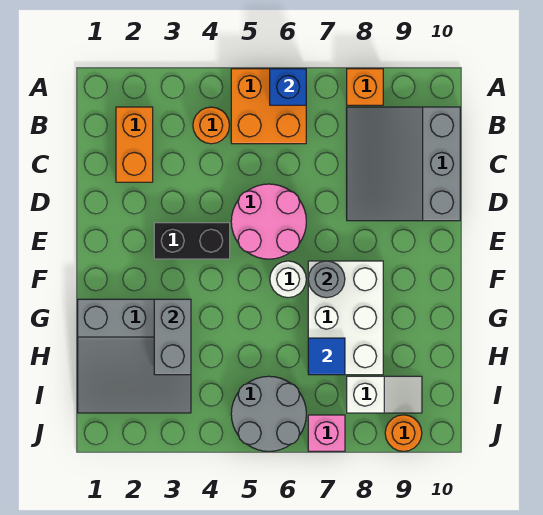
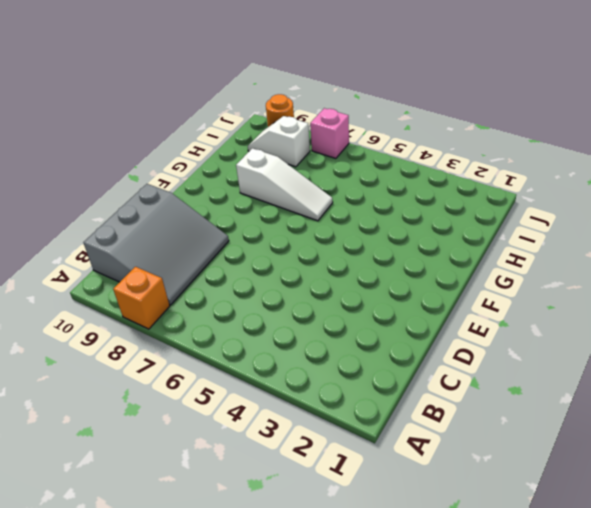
white slope G6:G8 level 1 top 8 -> white brick F7:H8 level 1
none -> orange brick A5:B6 level 1
none -> orange brick B2:C2 level 1
none -> orange round brick B4 level 1

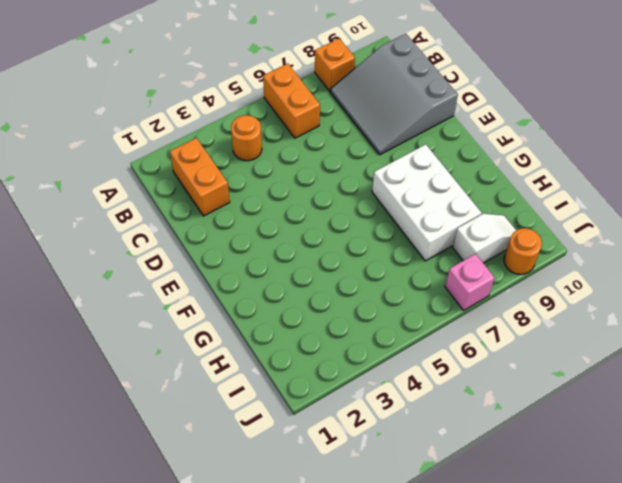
orange brick A6:B6 level 1 -> orange brick A5:B6 level 1
none -> pink round brick D5:E6 level 1
none -> black brick E3:E4 level 1
none -> white round brick F6 level 1

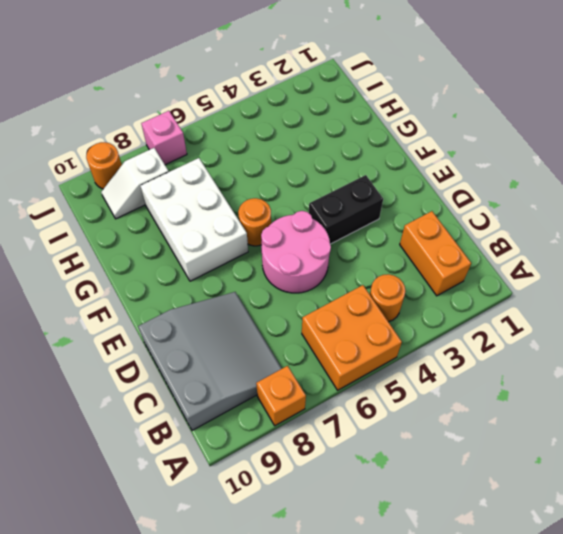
orange round brick F6 level 1 -> white round brick F6 level 1
none -> grey slope G1:I3 level 1 top G
none -> grey round brick I5:J6 level 1
none -> blue brick A6 level 2

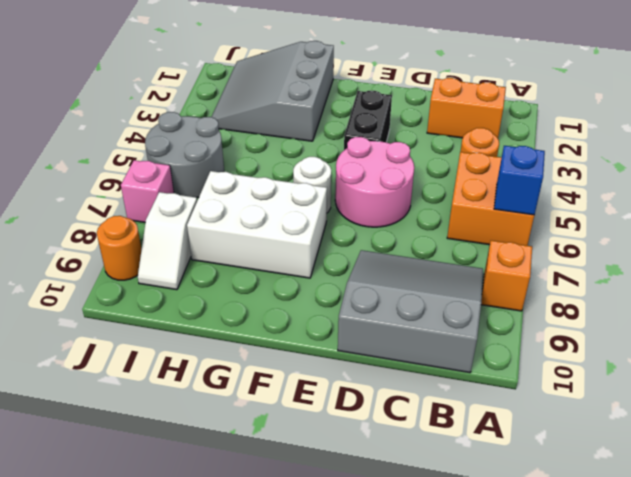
none -> grey round brick F7 level 2
none -> grey brick G3:H3 level 2
none -> blue tile H7 level 2

